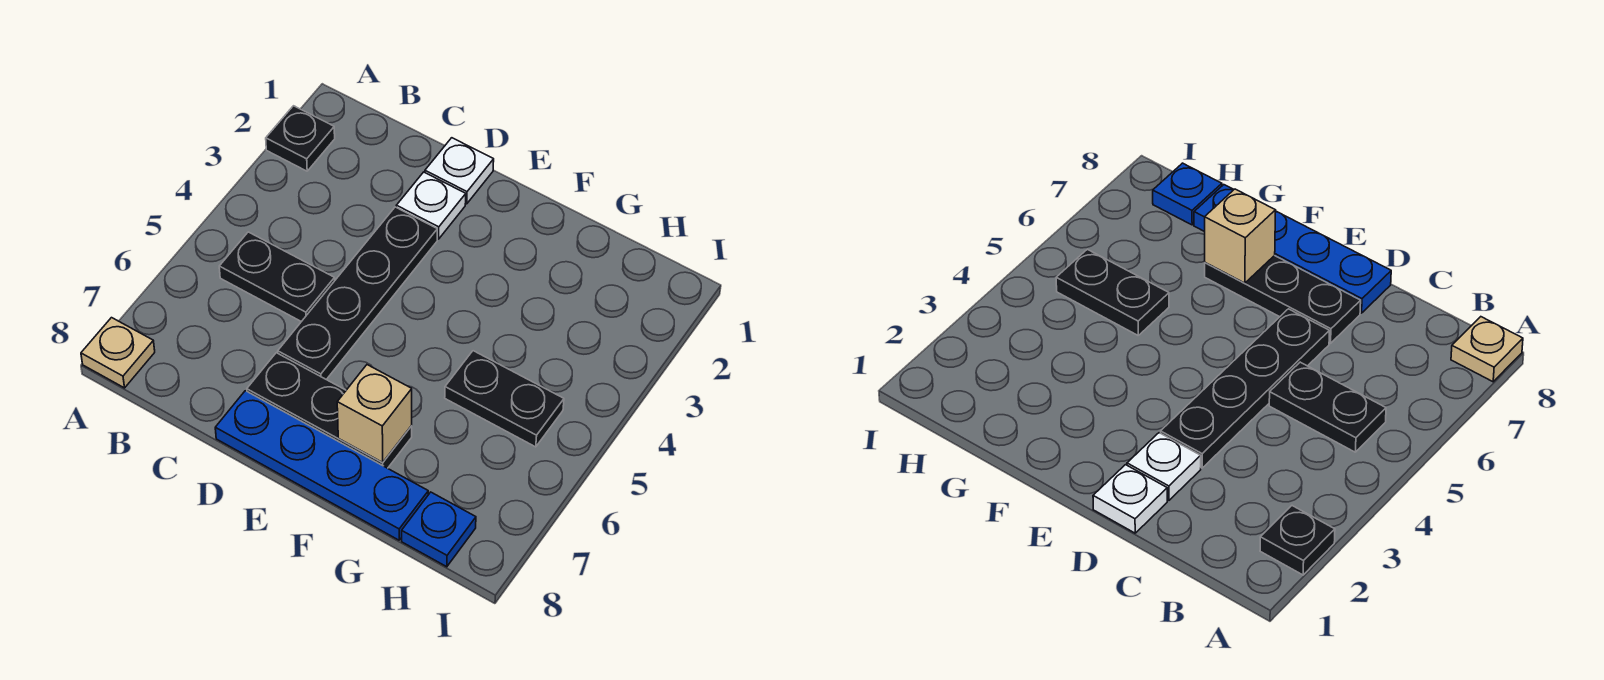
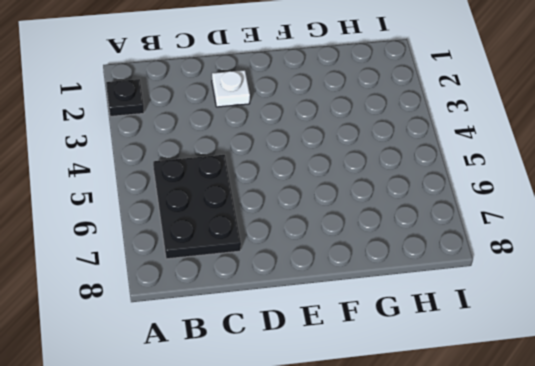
black plate B5:C7 level 1 -> black plate B5:C5 level 1
none -> tan plate A8 level 1
none -> white plate D1 level 1

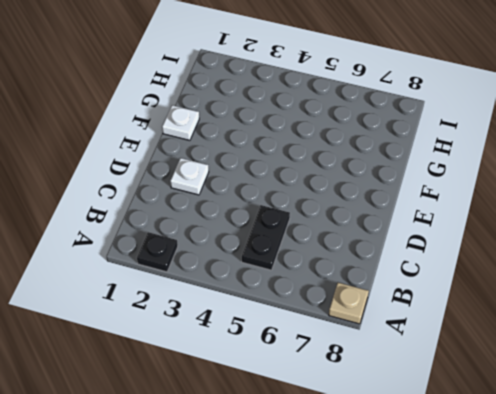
white plate F1 level 1 -> white plate D1 level 1
none -> black plate D3:D6 level 1
none -> black plate D7:F7 level 1

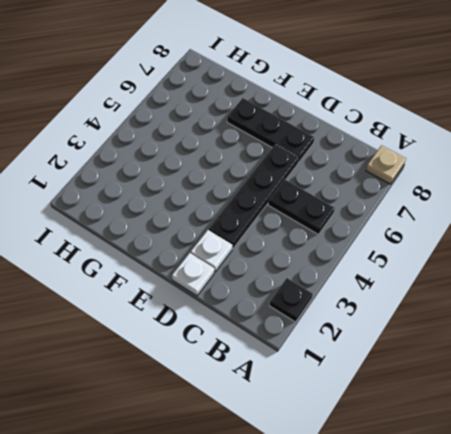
none -> blue plate D8:G8 level 1
none -> black plate G5:H5 level 1

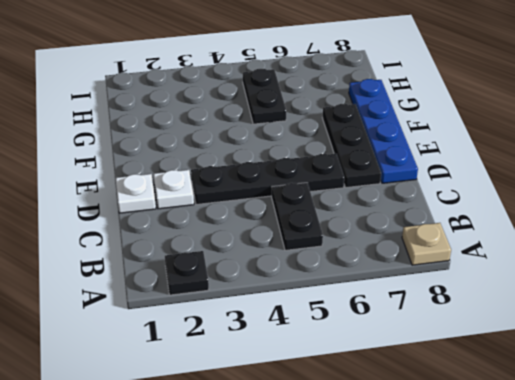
none -> blue plate H8 level 1
none -> tan brick F7 level 2

